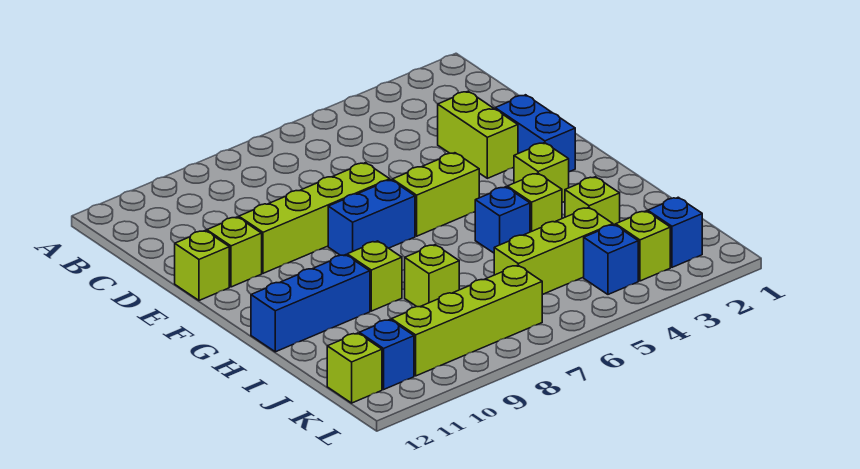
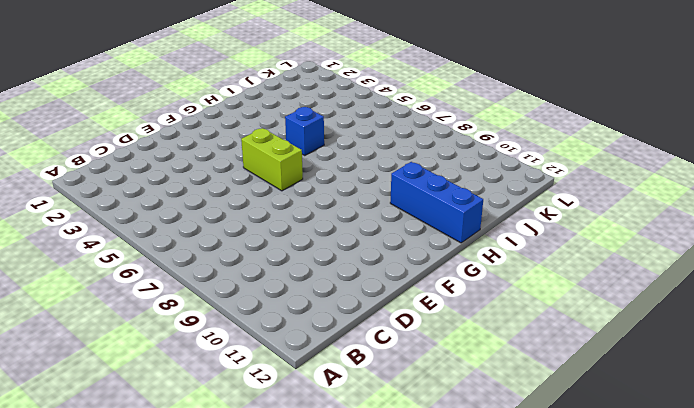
none -> lime brick D3:E3 level 1
none -> blue brick E2:F2 level 1
none -> lime brick E7:E10 level 1

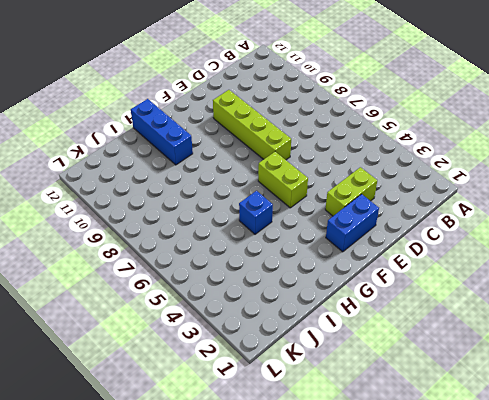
none -> lime brick E11 level 1
none -> lime brick E12 level 1
none -> blue brick F7:F8 level 1

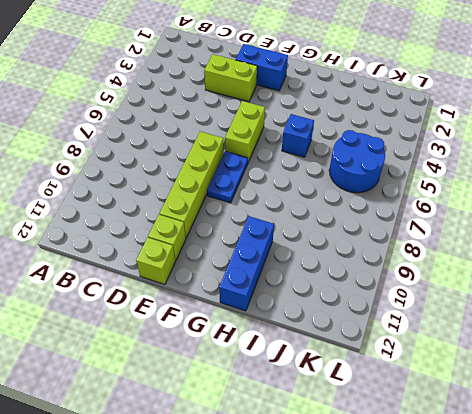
blue plate F7:F8 level 1 -> blue brick F7:F8 level 1
blue round brick J5:K6 level 1 -> lime brick J4:J6 level 1
none -> lime brick G3 level 1
none -> lime brick H4 level 1
none -> lime brick H9 level 1

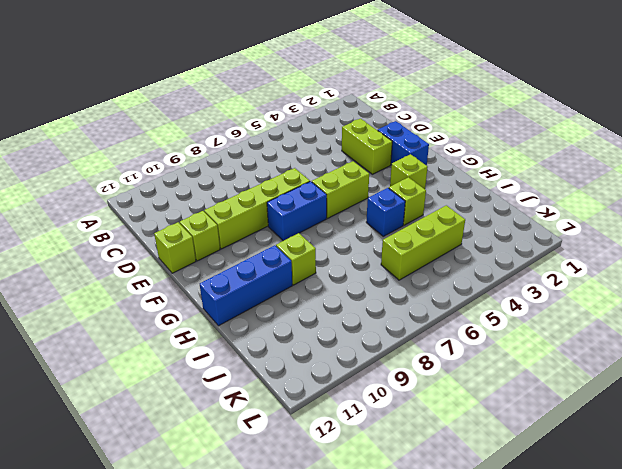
none -> lime brick I3 level 1
none -> lime brick I8 level 1
none -> blue brick K2 level 1

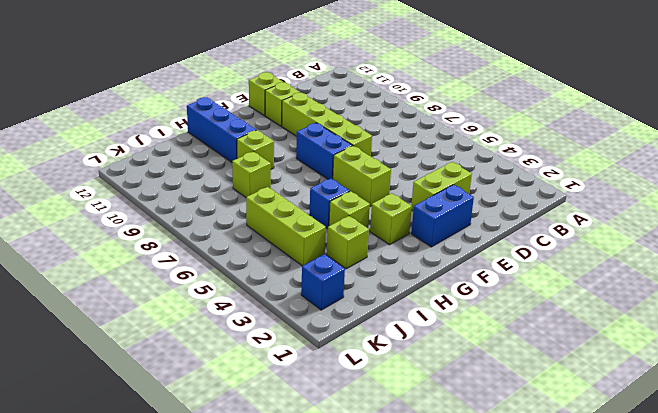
none -> lime brick K3 level 1
none -> blue brick K4 level 1
none -> lime brick K7:K10 level 1

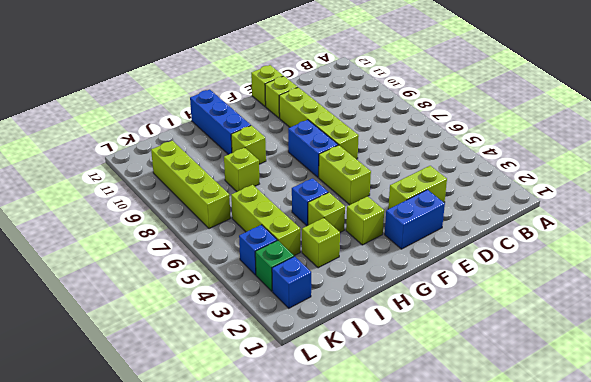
green brick K3 level 1 -> lime brick K3 level 1
none -> blue brick K11 level 1
none -> lime brick K12 level 1

